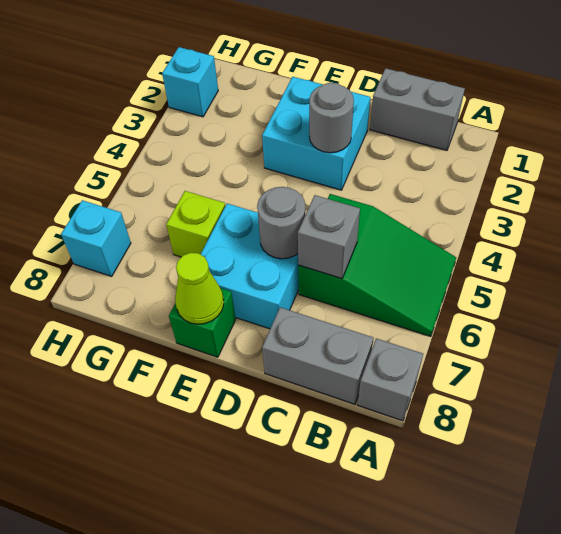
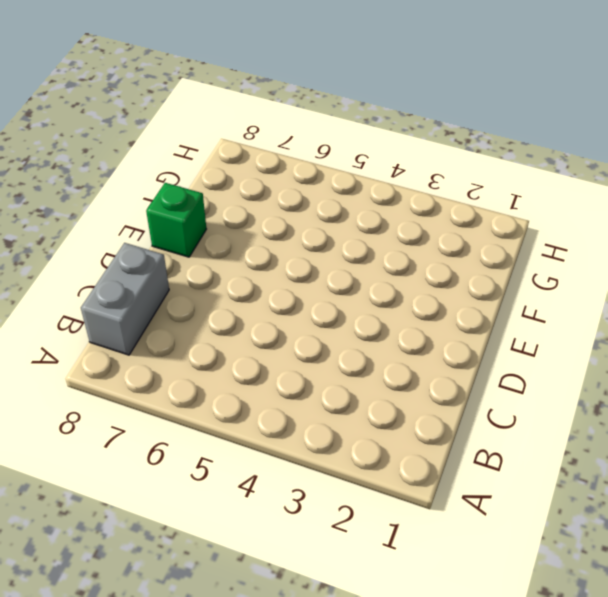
none -> green slope A5:C6 level 1 top C
none -> grey brick A8 level 1
none -> grey brick B1:C1 level 1

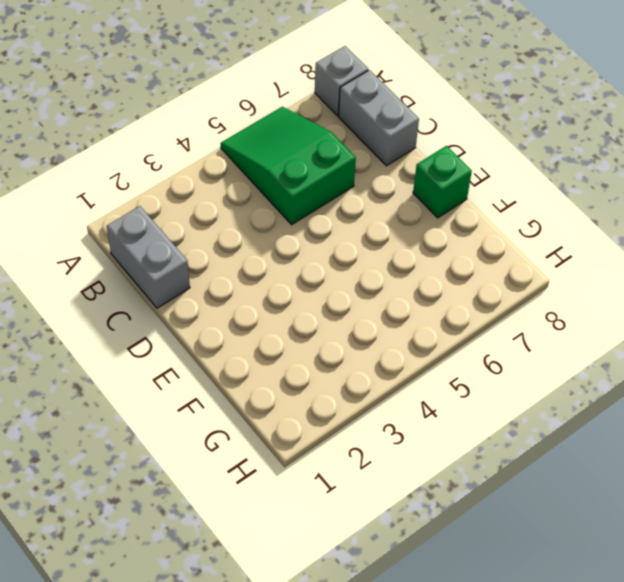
none -> cyan brick D2:E3 level 1
none -> cyan brick D6:E7 level 1
none -> lime brick F6 level 1

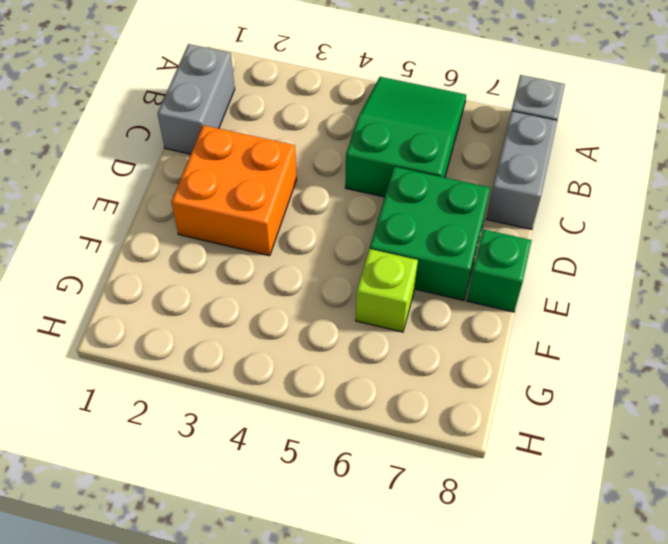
orange brick D2:E3 level 1 -> cyan brick D2:E3 level 1
green brick D6:E7 level 1 -> cyan brick D6:E7 level 1
none -> cyan brick H2 level 1
none -> cyan brick H7 level 1
none -> grey brick C6 level 2

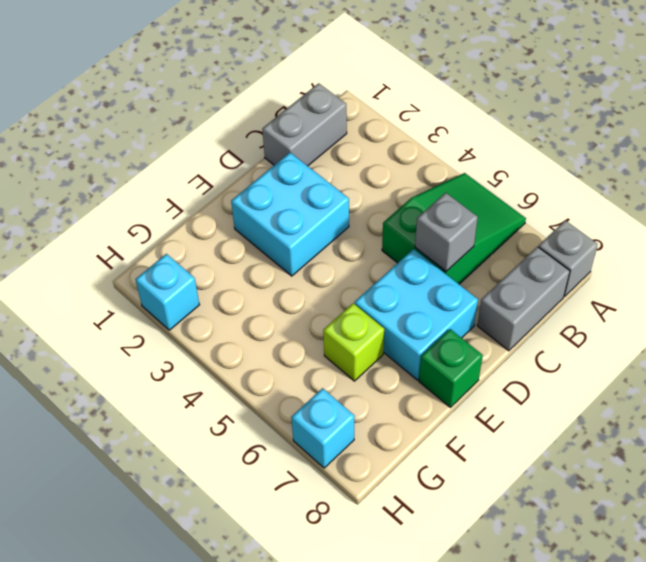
none -> grey round brick D3 level 2
none -> grey round brick D6 level 2
none -> lime cone E8 level 2

